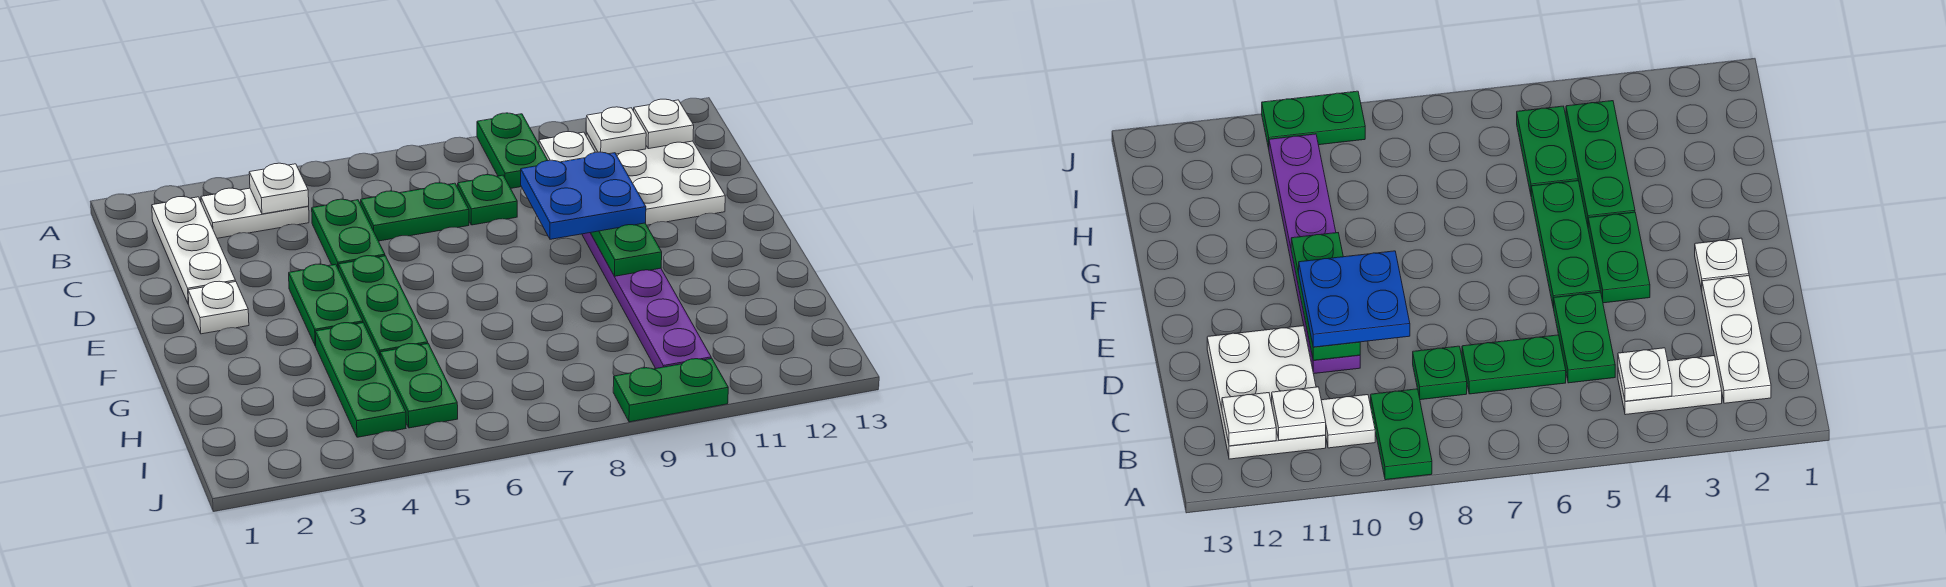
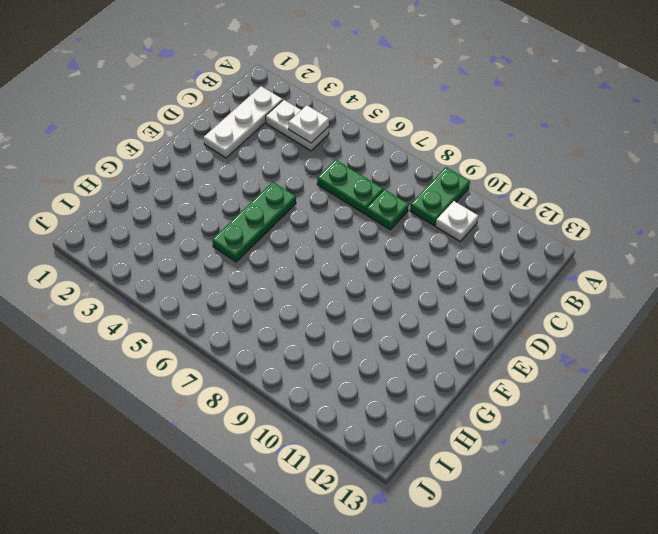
none -> white plate B11:D12 level 1
none -> green plate C5:D5 level 1
none -> purple plate D10:I10 level 1

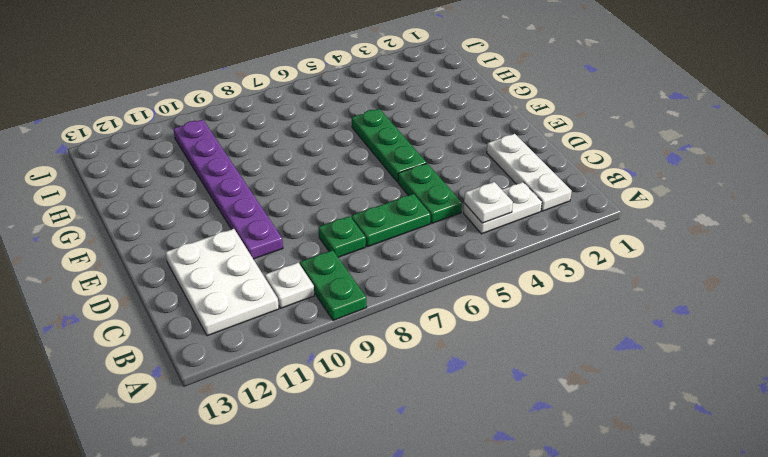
none -> white plate E2 level 1
none -> green plate E4:F4 level 1
none -> green plate G4:I4 level 1

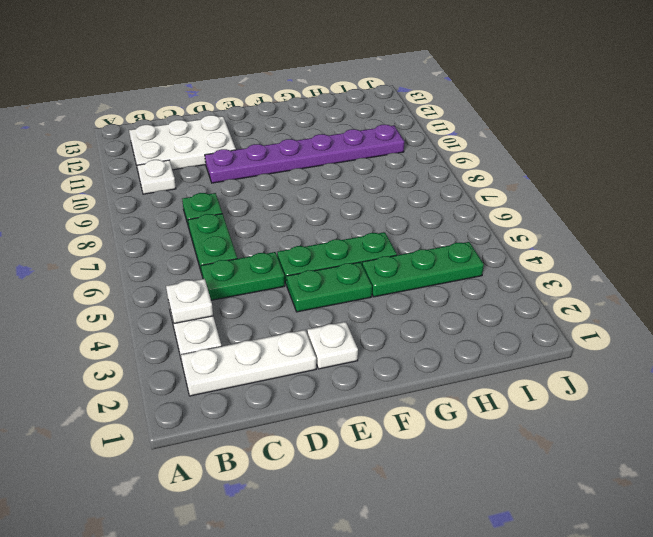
none -> green plate A9:B9 level 1
none -> green plate H5:I5 level 1
none -> green plate J9:J10 level 1

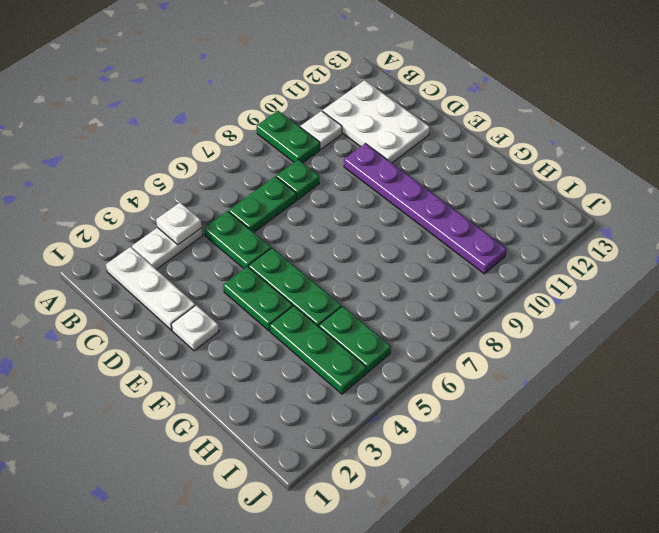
none -> green plate J9:J10 level 1
none -> white plate B11 level 2
none -> white plate B12 level 2

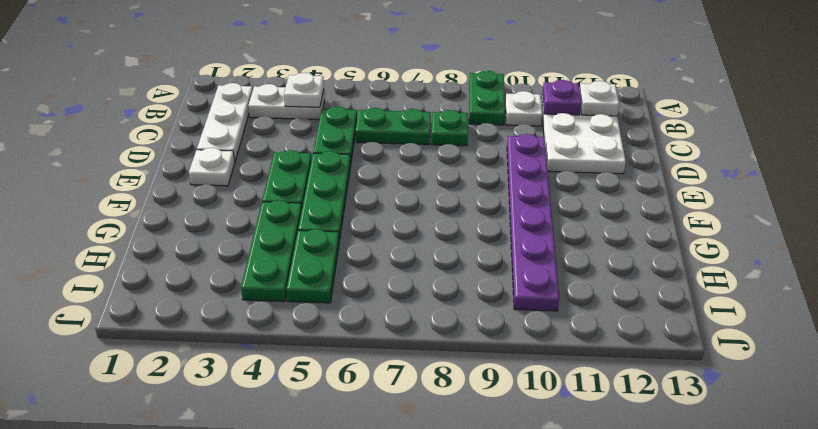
purple plate B11 level 2 -> white plate B11 level 2
none -> green plate J9:J10 level 1
none -> green plate D10:F10 level 2
none -> blue plate D9:E10 level 3

